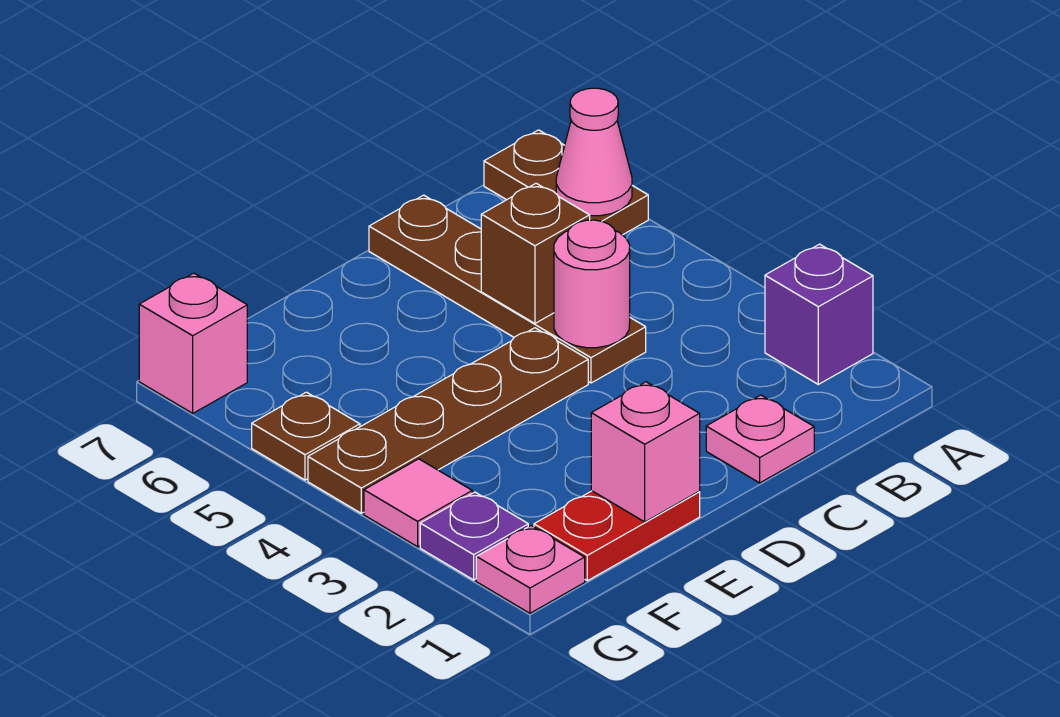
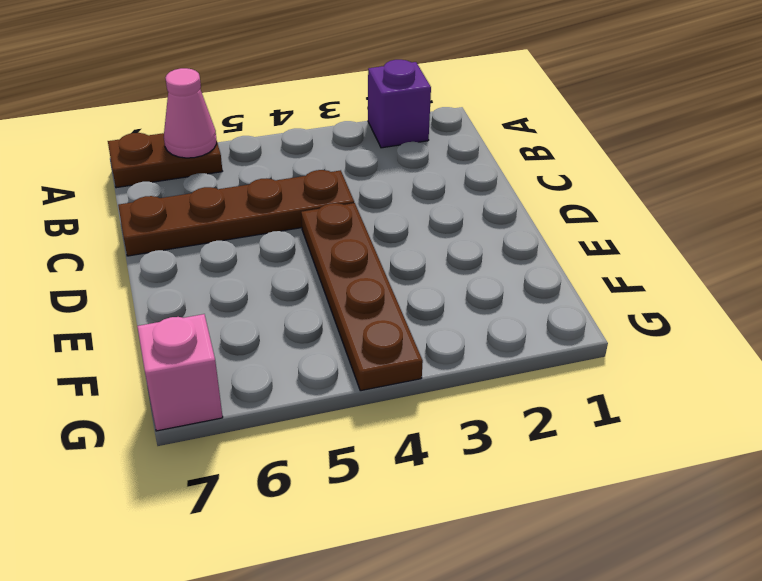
none -> pink plate C1 level 1
none -> red plate E1:F1 level 1
none -> pink plate G1 level 1

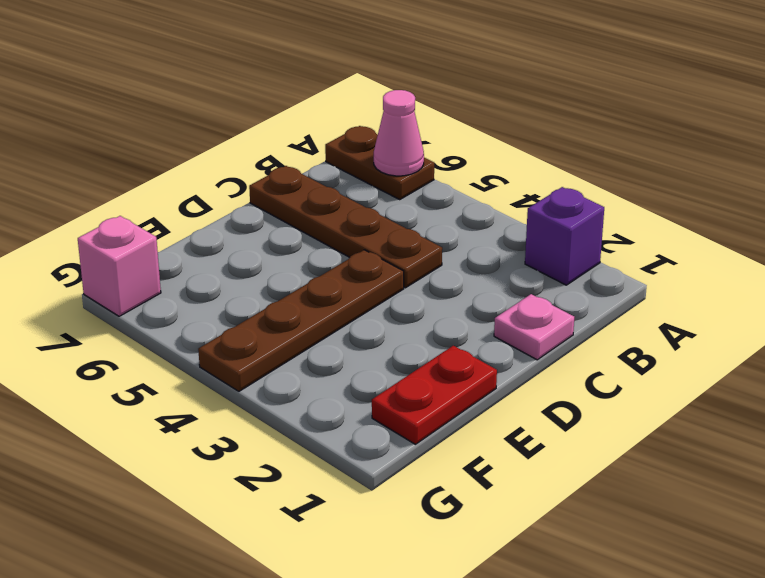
none -> pink plate G1 level 1
none -> purple plate G2 level 1
none -> pink tile G3 level 1

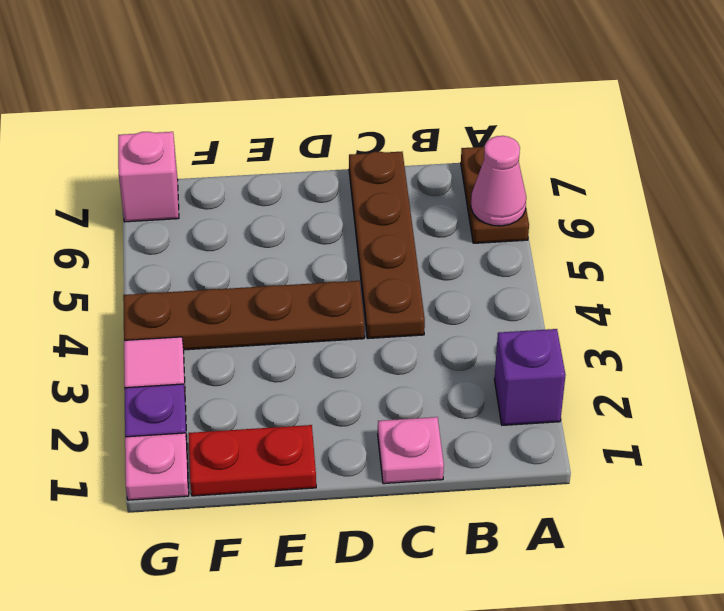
none -> brown plate G5 level 1
none -> pink round brick C4 level 2
none -> brown brick C5 level 2

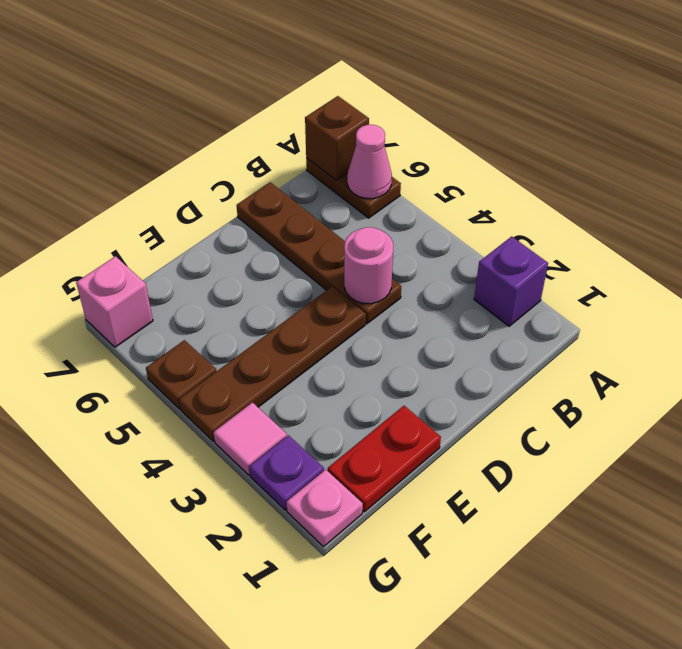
brown brick A7 level 2 -> brown brick C5 level 2
none -> pink plate C1 level 1
none -> pink brick E1 level 2

